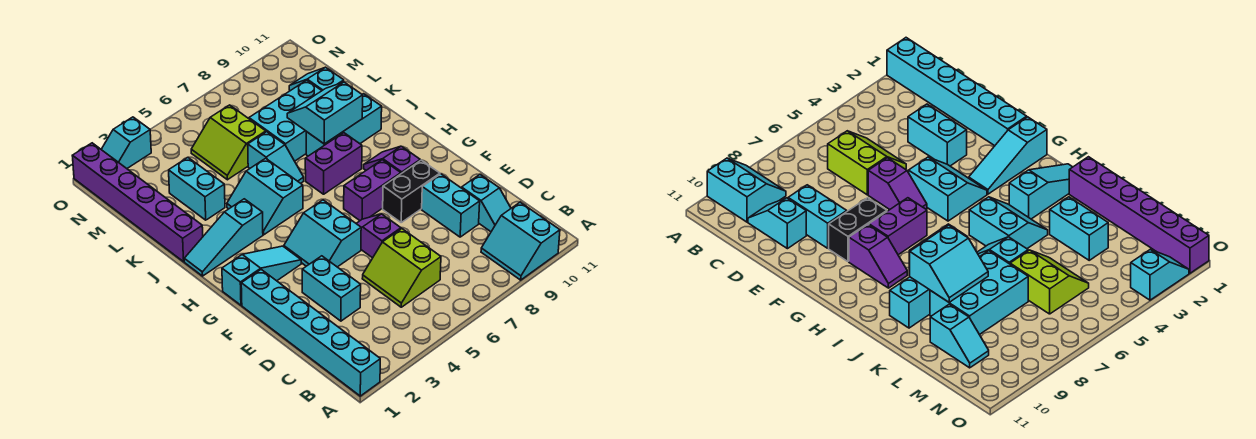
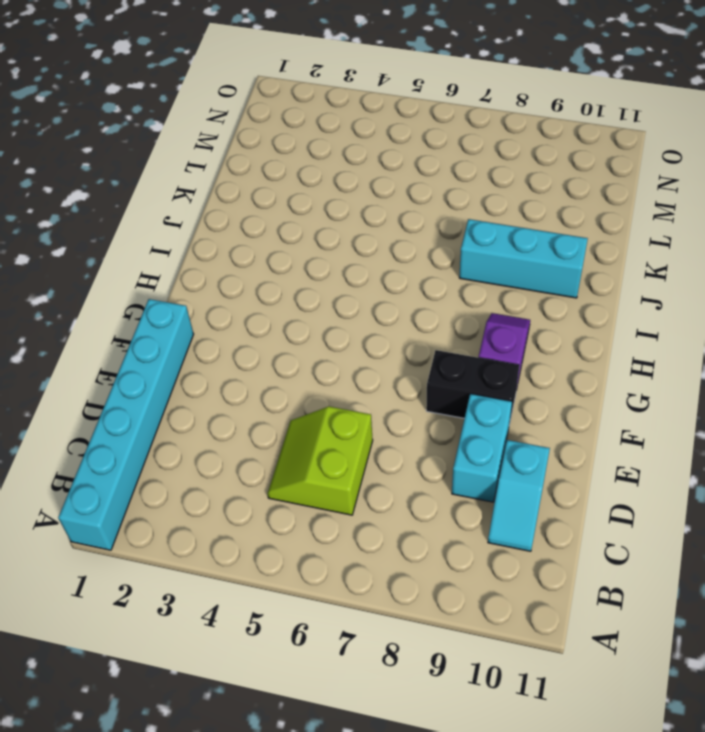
none -> cyan slope A9:B10 level 1 top 10
none -> cyan brick D3:E3 level 1
none -> purple slope E6:F6 level 1 top E

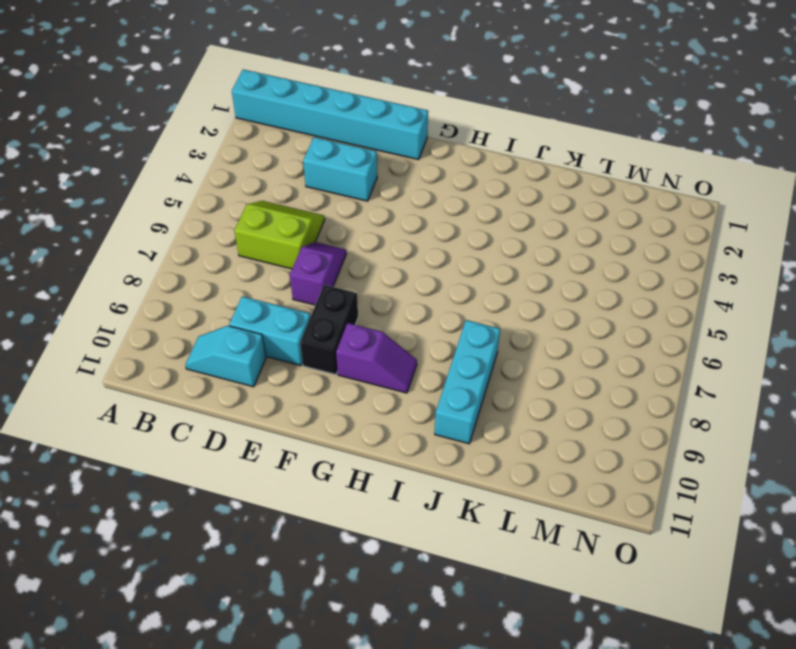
purple slope E6:E7 level 1 top 7 -> purple slope E6:F6 level 1 top E
none -> cyan slope A9:B10 level 1 top 10
none -> cyan slope F4:G5 level 1 top 5
none -> cyan slope G1:G3 level 1 top 1

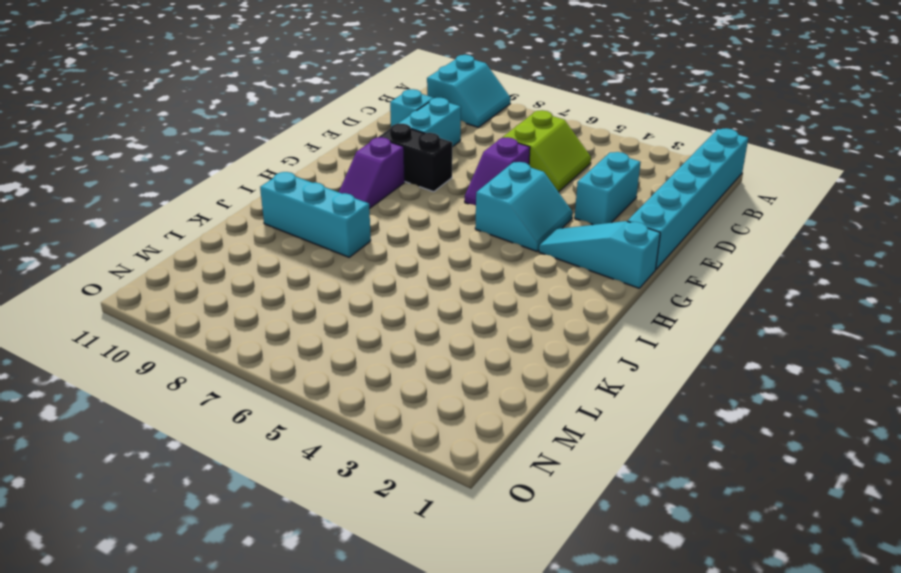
none -> purple brick G7:G8 level 1
none -> cyan slope I1:I3 level 1 top 3
none -> cyan slope I4:J5 level 1 top 5

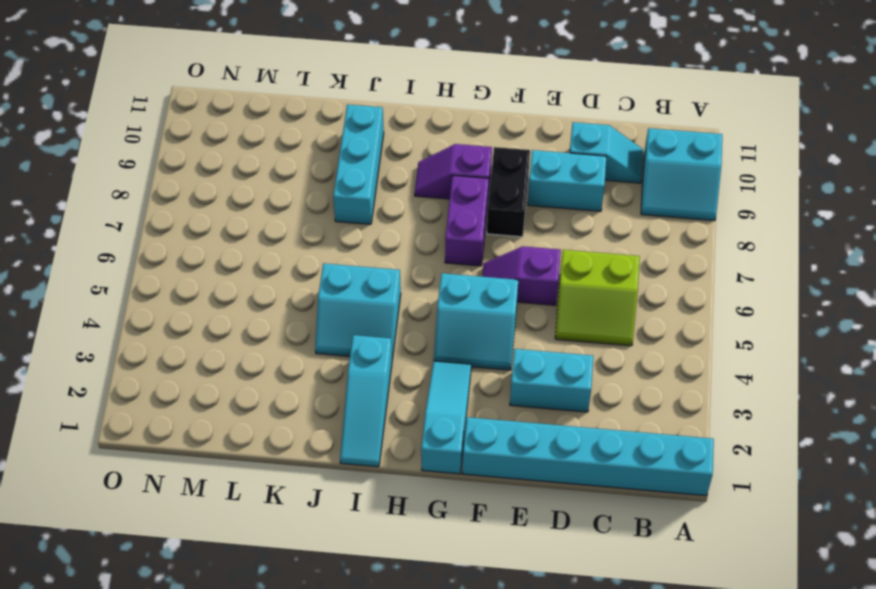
none -> purple brick I7:I8 level 1
none -> purple brick J1:O1 level 1
none -> cyan slope J6:K6 level 1 top K

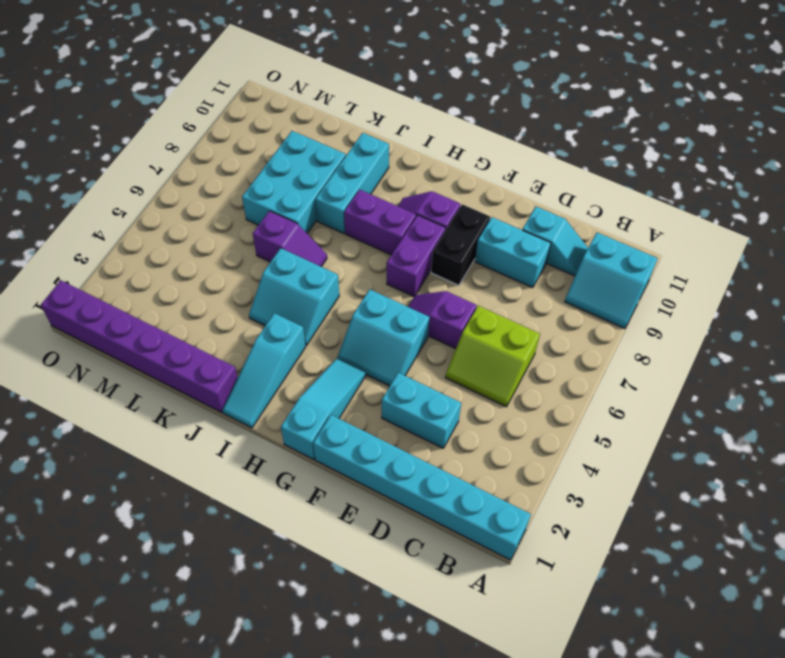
purple brick H8:I8 level 1 -> purple brick I7:I8 level 1
purple slope J6:K6 level 1 top K -> cyan slope J6:K6 level 1 top K
none -> cyan brick K3:L3 level 1
none -> lime slope L5:M6 level 1 top 6
none -> cyan slope L10:M10 level 1 top L

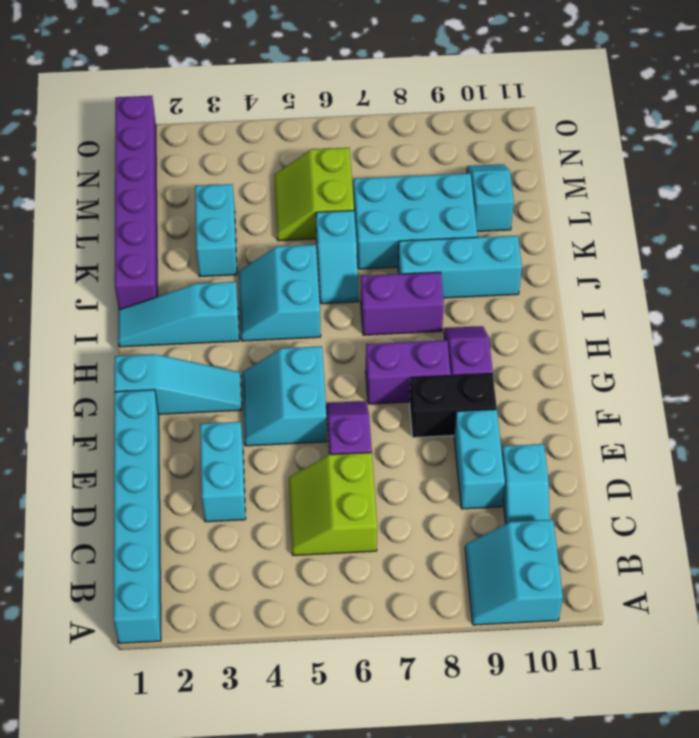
none -> cyan slope O2:O3 level 1 top 3
none -> cyan slope J8:K9 level 2 top J

